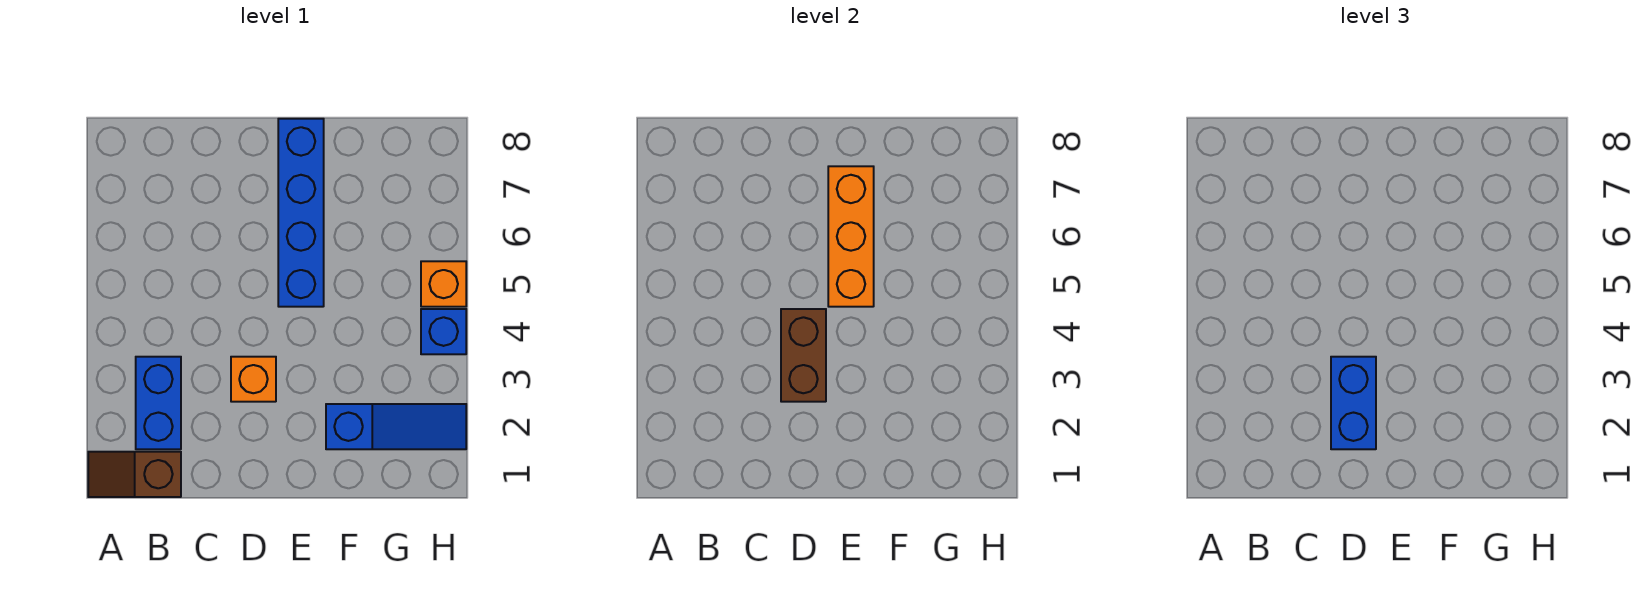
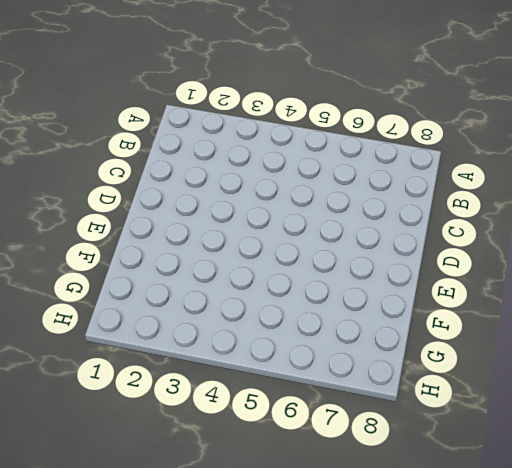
none -> brown slope A1:B1 level 1 top B
none -> blue brick B2:B3 level 1

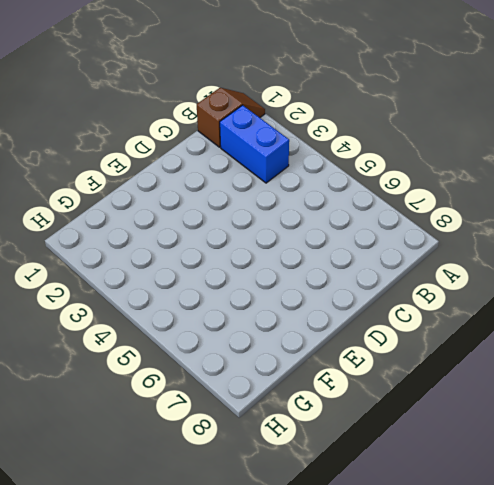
none -> orange brick D3 level 1
none -> blue brick E5:E8 level 1

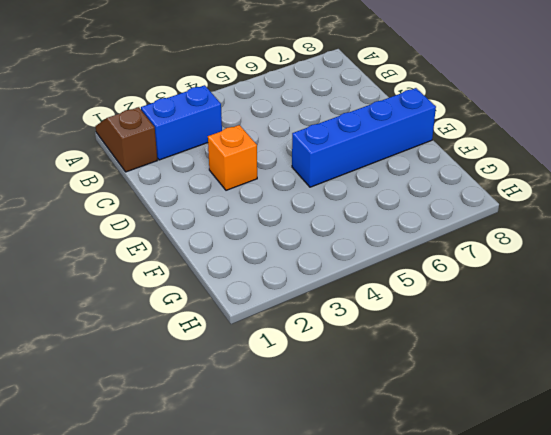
none -> blue slope F2:H2 level 1 top F
none -> blue brick H4 level 1

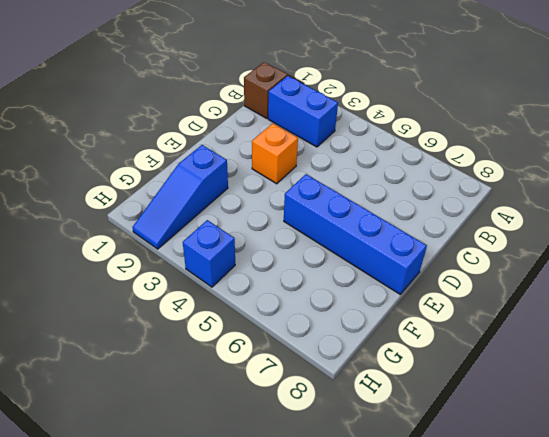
none -> orange brick H5 level 1
none -> brown brick D3:D4 level 2

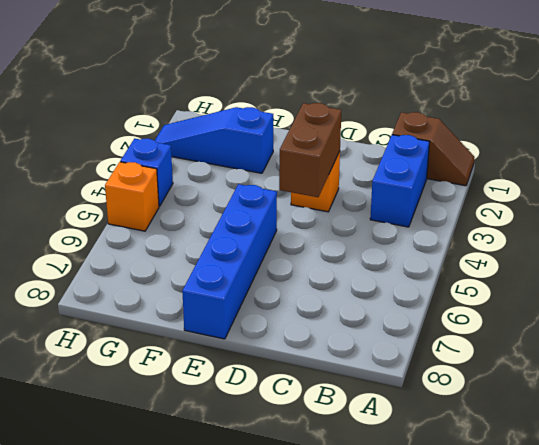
none -> orange brick E5:E7 level 2
none -> blue brick D2:D3 level 3

